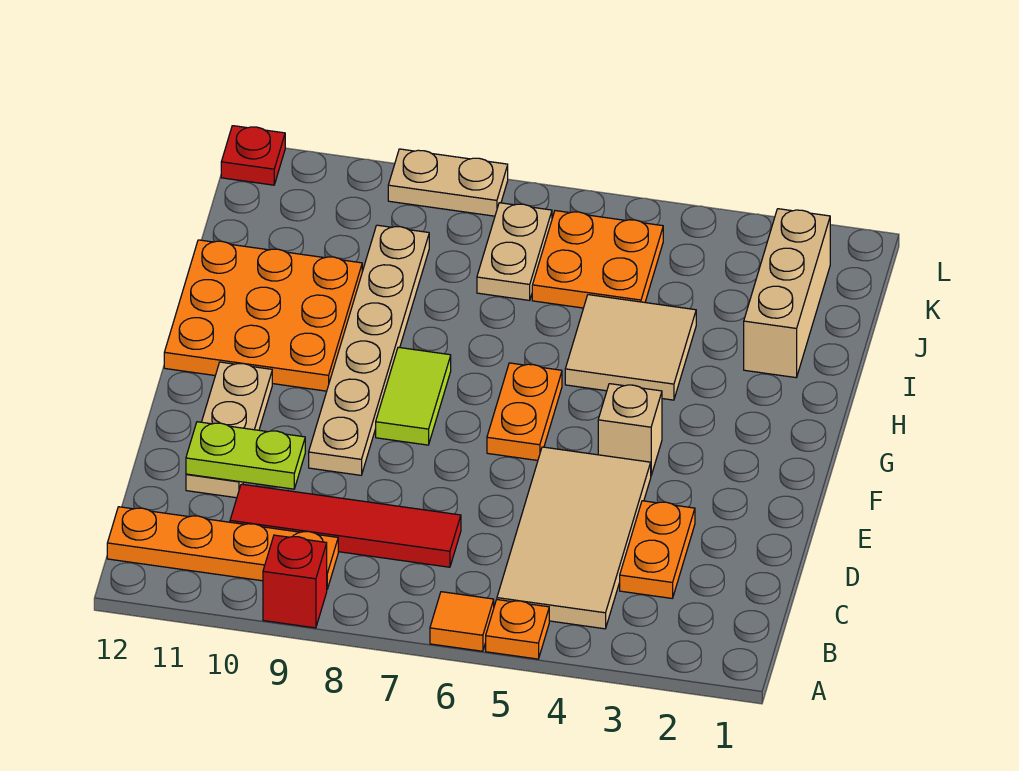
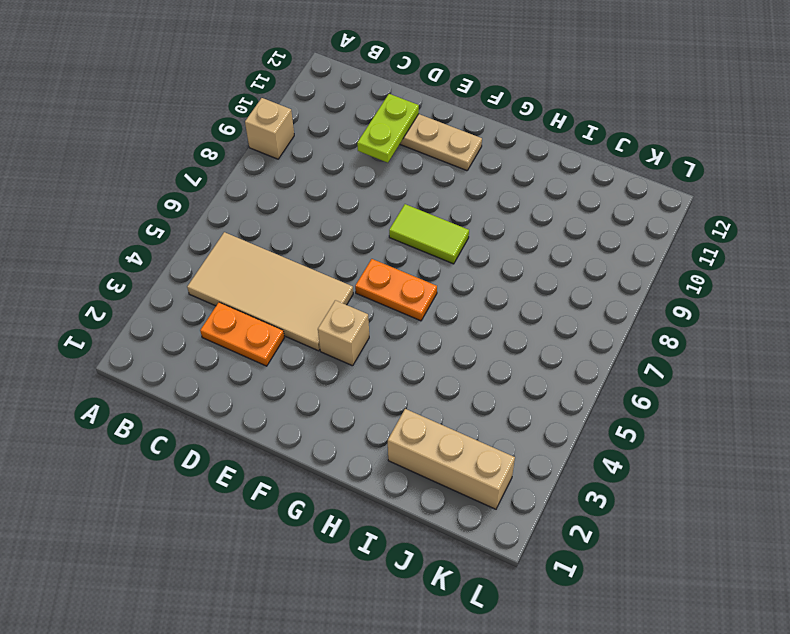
tan brick A9 level 1 -> red brick A9 level 1
none -> orange plate A5 level 1
none -> orange tile A6 level 1
none -> orange plate B9:B12 level 1

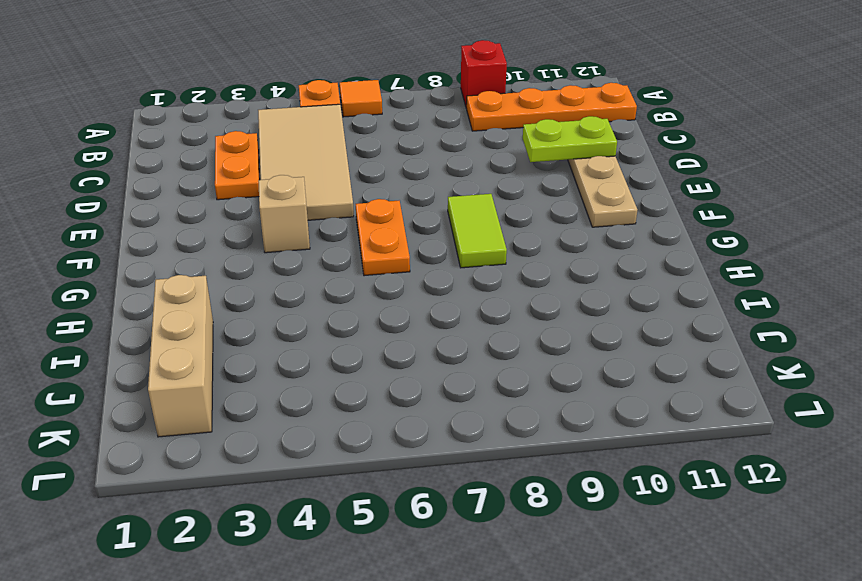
none -> red tile C7:C10 level 1
none -> tan plate E9:J9 level 1
none -> orange plate G10:I12 level 1

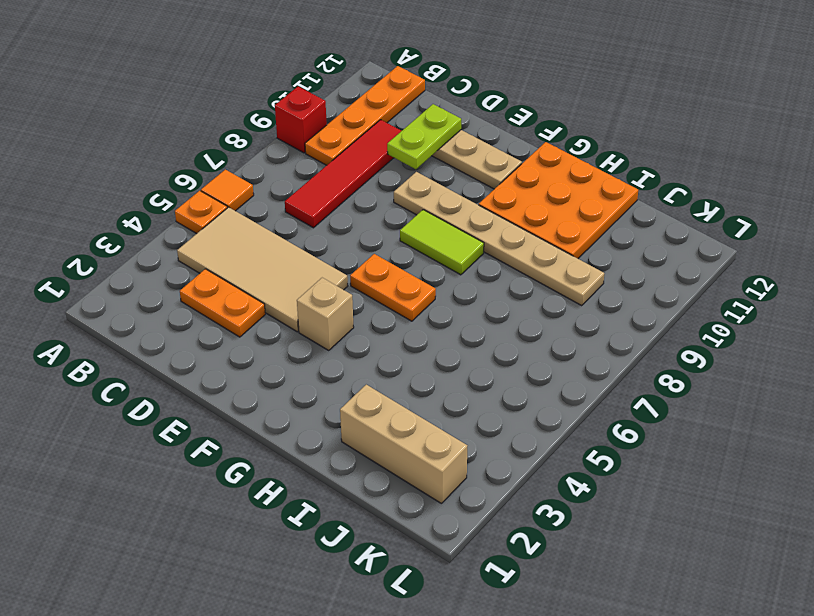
none -> tan tile H4:I5 level 1
none -> orange plate J5:K6 level 1
none -> tan plate J7:K7 level 1

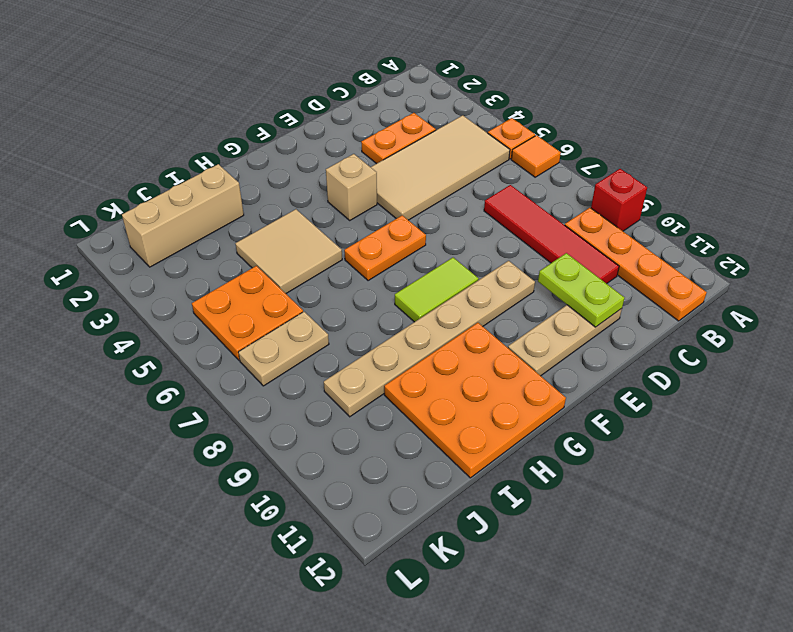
none -> tan plate L8:L9 level 1
none -> red plate L12 level 1

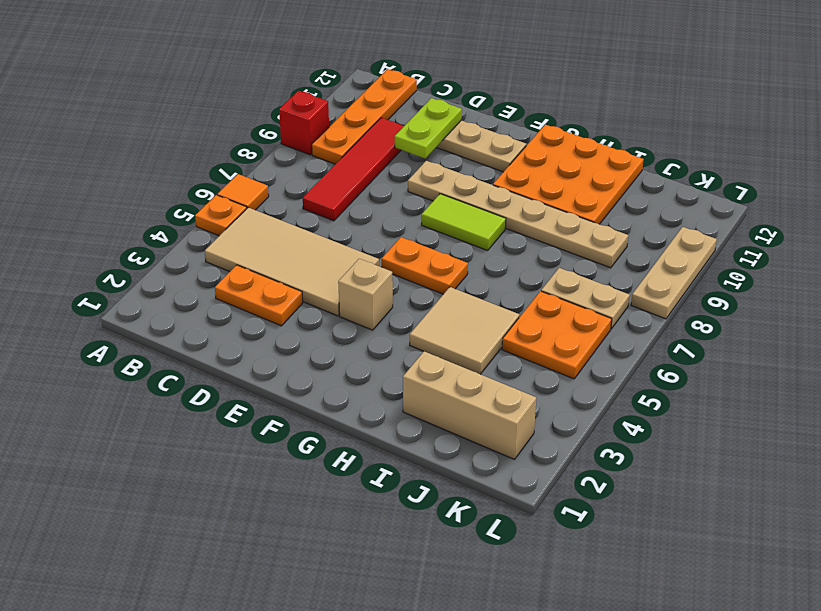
tan plate L8:L10 level 1 -> tan plate L8:L9 level 1
none -> red plate L12 level 1

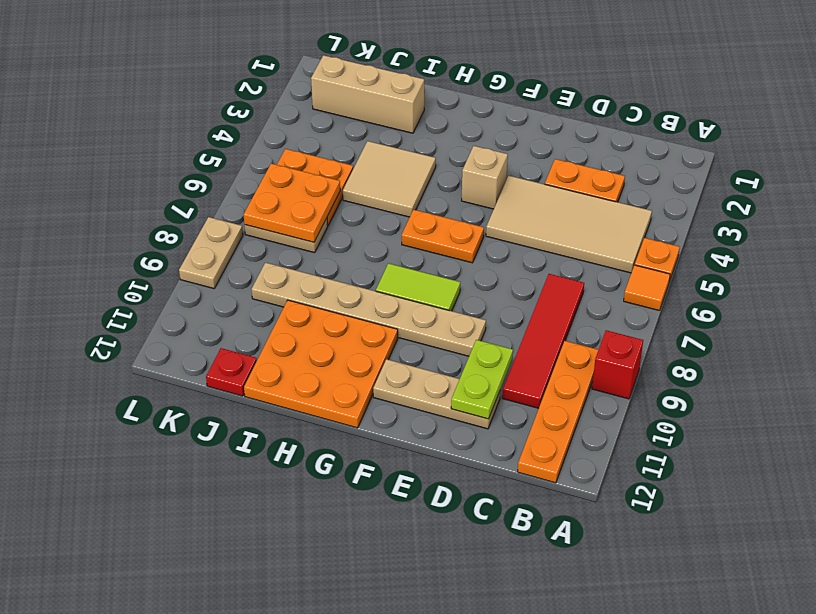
orange plate J6:K7 level 2 -> none
red plate J12 level 1 -> red plate L12 level 1

